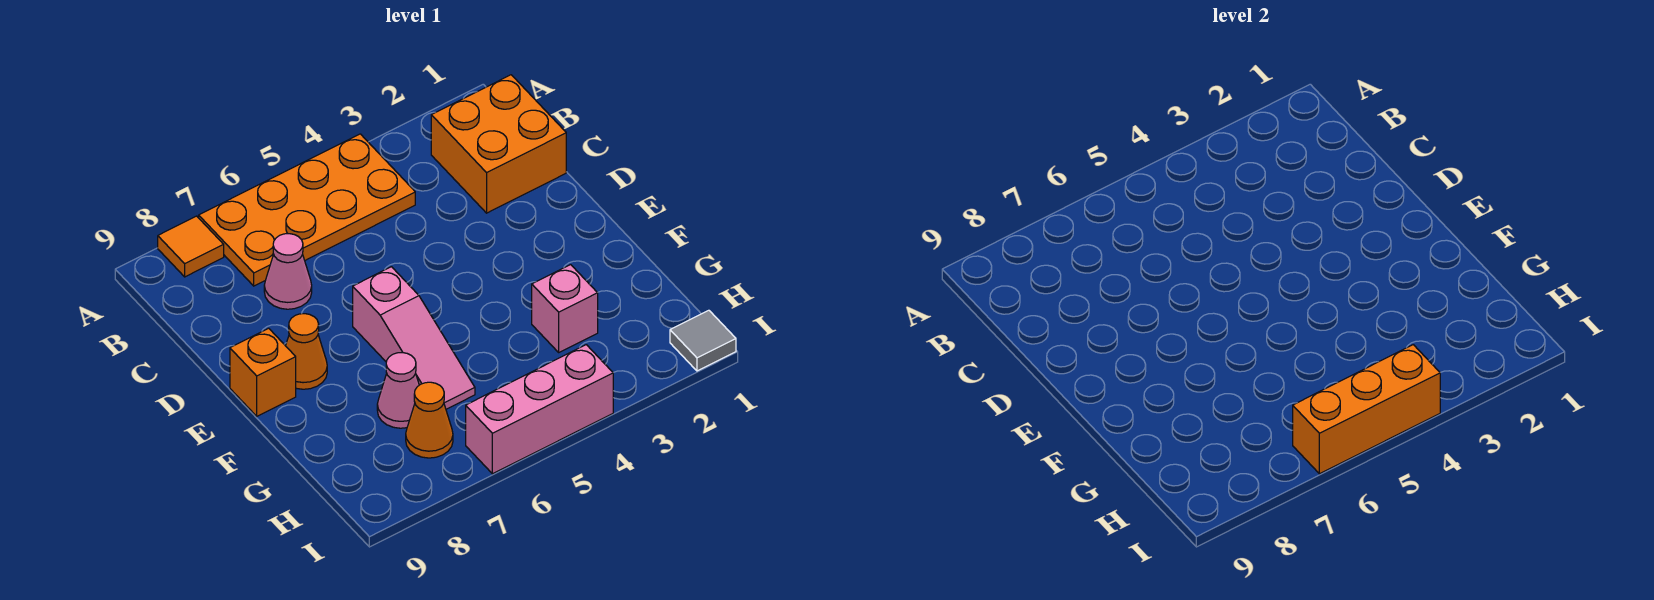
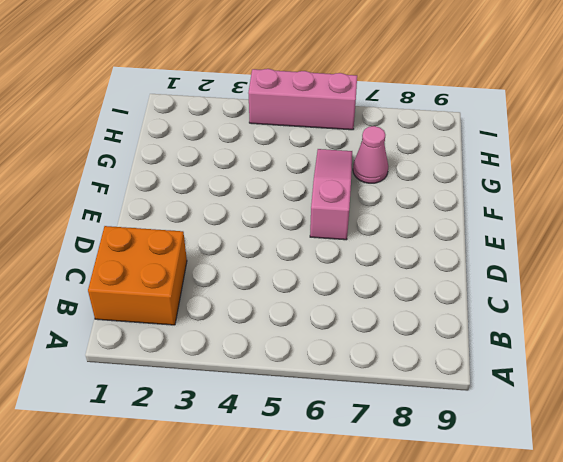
none -> orange plate A4:B7 level 1
none -> orange tile A8 level 1
none -> pink cone C7 level 1

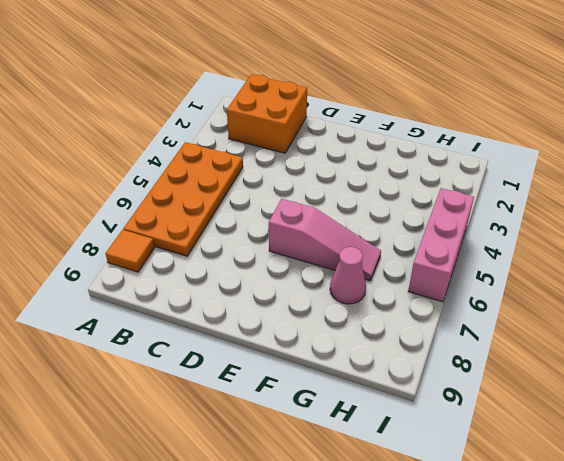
none -> pink cone C7 level 1
none -> orange cone E8 level 1
none -> orange brick E9 level 1

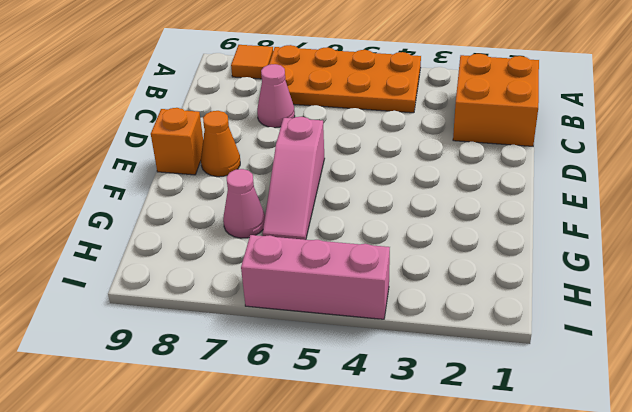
none -> pink brick G3 level 1
none -> orange cone H7 level 1
none -> grey tile I1 level 1

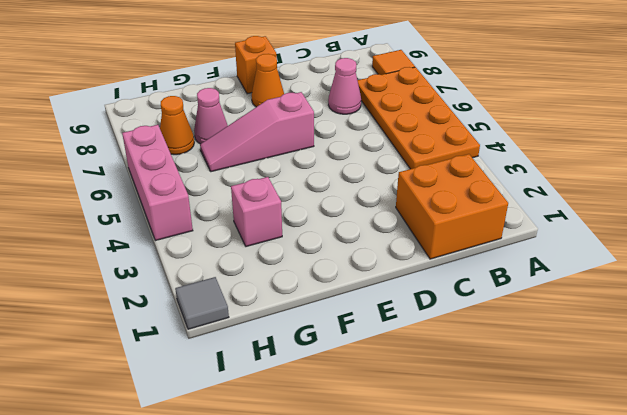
none -> orange brick I4:I6 level 2

